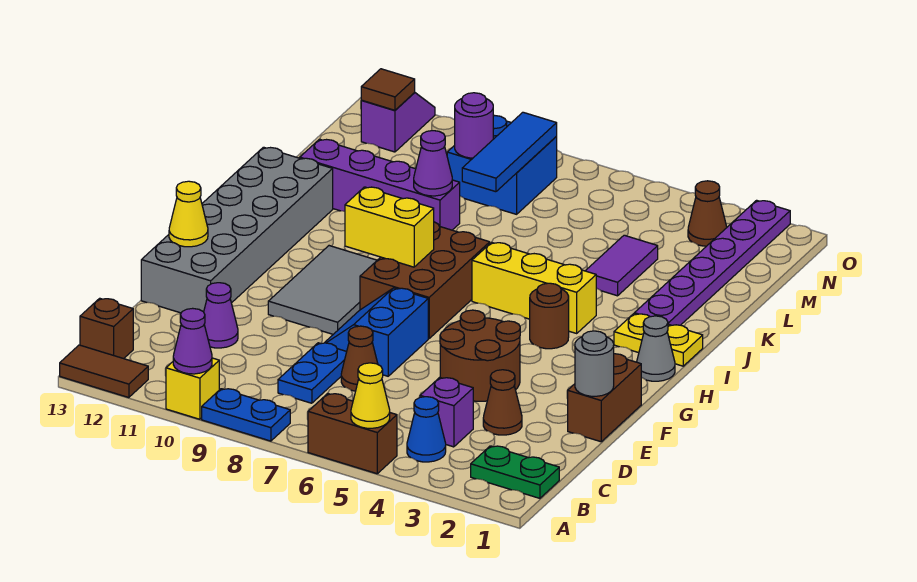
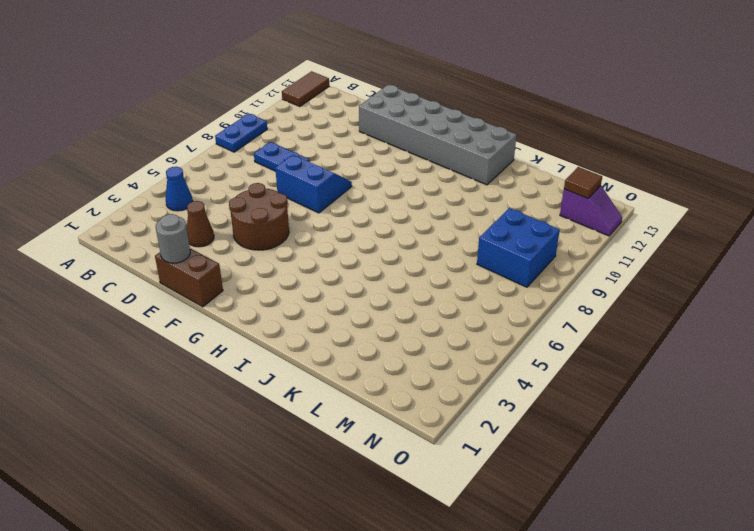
none -> brown brick A5:A6 level 1
none -> yellow brick A10 level 1
none -> green plate B1:B2 level 1
none -> brown brick B13 level 1

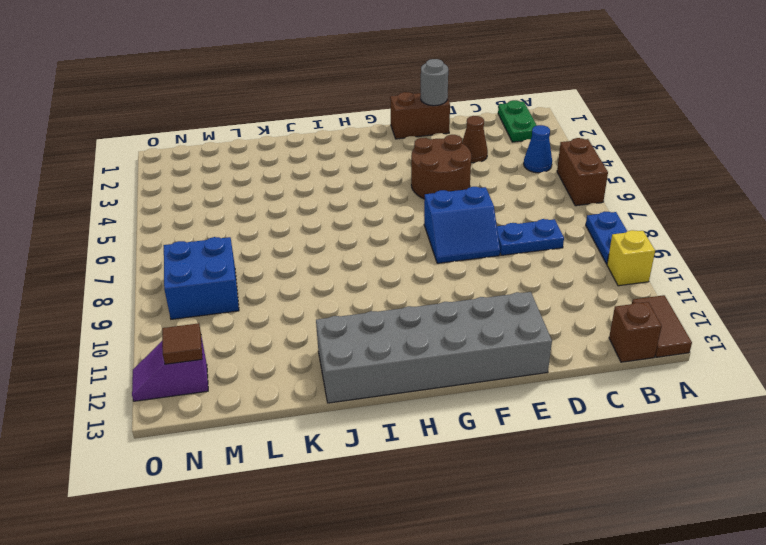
none -> purple brick C4 level 1
none -> brown cone D7 level 1
none -> purple cone D11 level 1
none -> grey tile F9:H10 level 1

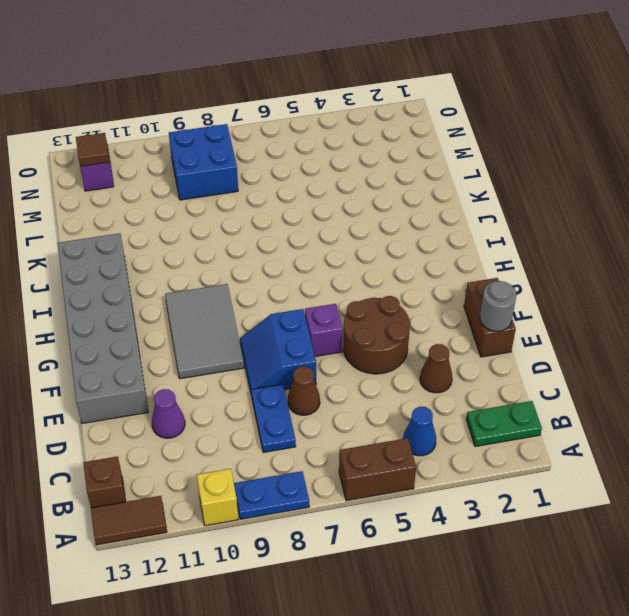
purple brick F6 level 1 -> purple brick C4 level 1
none -> brown brick G7:I8 level 1
none -> grey cone H1 level 1
none -> brown round brick H4 level 1
none -> yellow plate I1:I2 level 1

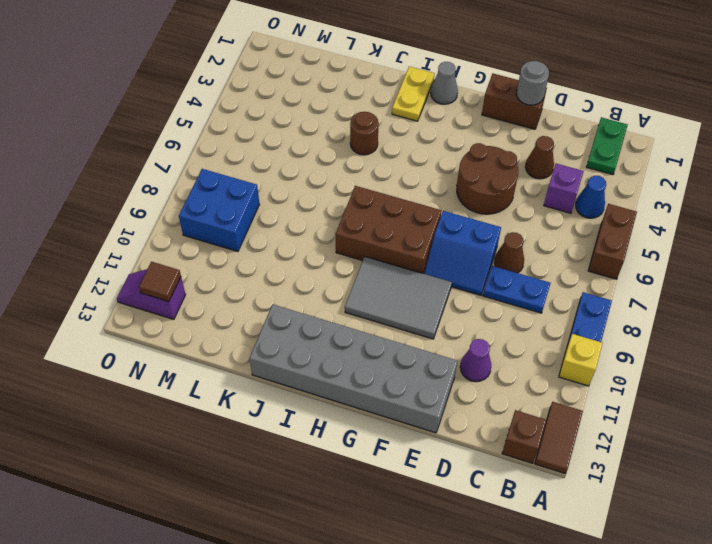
brown round brick J4 level 1 -> brown round brick H4 level 1
none -> yellow brick I4:I6 level 1
none -> purple plate J2:O2 level 1
none -> purple tile K4:L4 level 1
none -> purple brick K9:K12 level 1

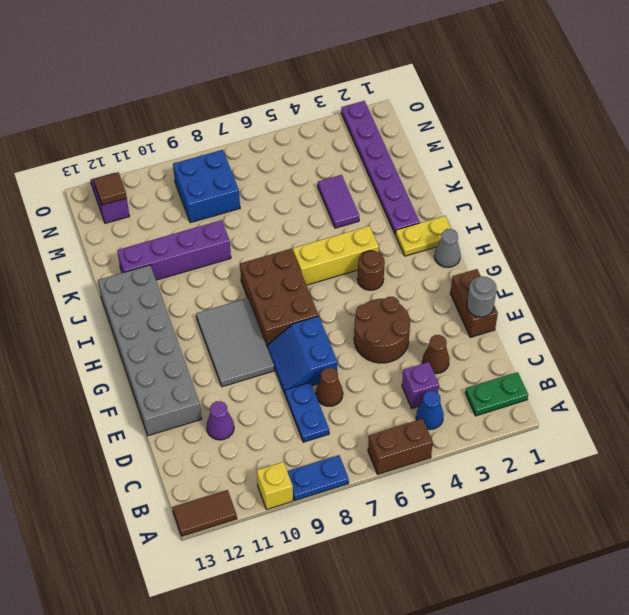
none -> brown brick B13 level 1
none -> brown cone N3 level 1
none -> yellow cone A5 level 2
none -> purple cone A10 level 2

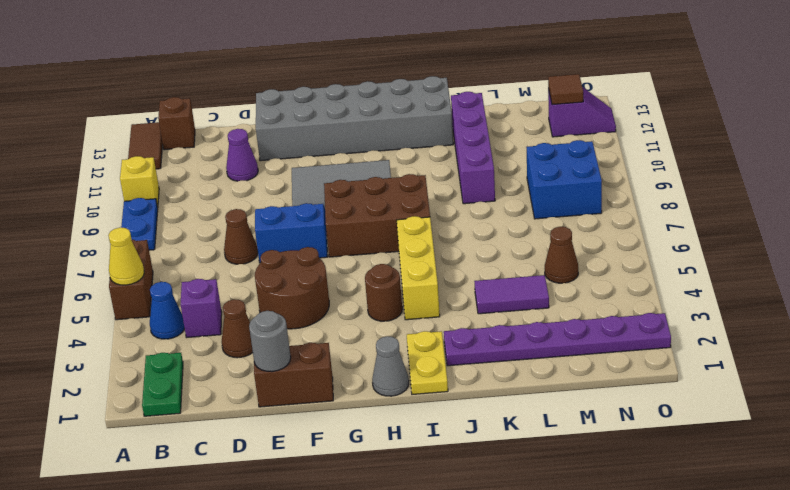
brown cone M5 level 1 -> brown cone N3 level 1
none -> blue plate C8:D8 level 1
none -> purple cone A10 level 2
none -> yellow cone F13 level 2
none -> yellow brick H8:H9 level 2

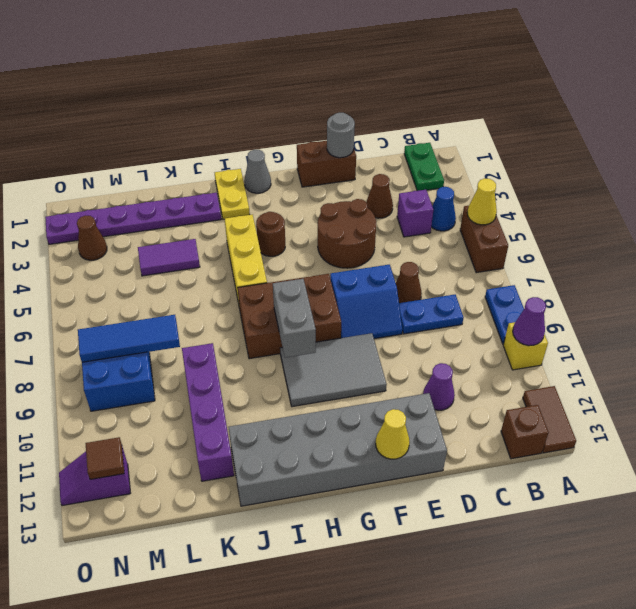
grey brick H8:H9 level 2 -> yellow brick H8:H9 level 2
none -> purple cone K9 level 2
none -> purple round brick M9 level 2

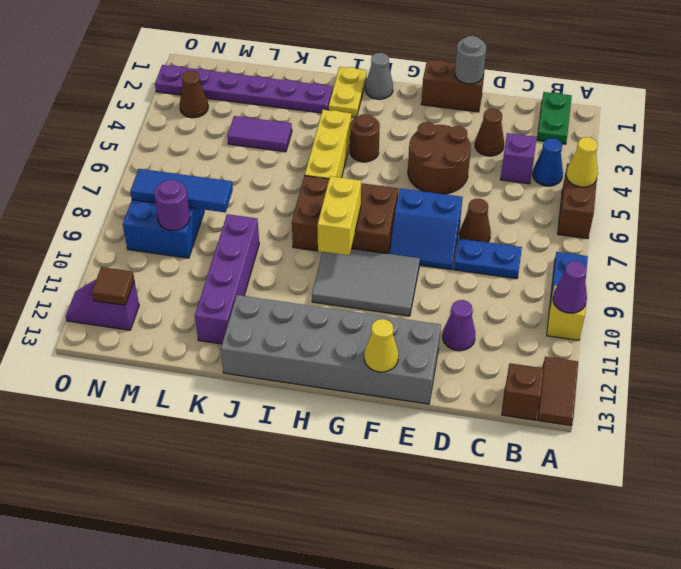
none -> purple cone K9 level 2

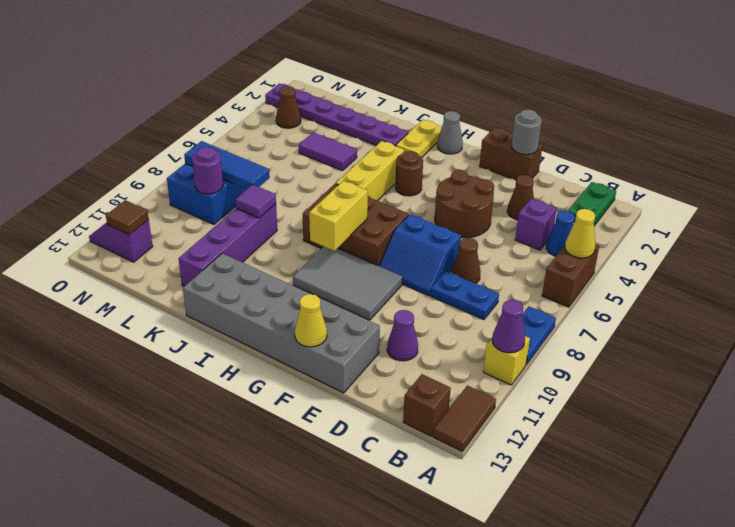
purple tile K9 level 2 -> purple cone K9 level 2

